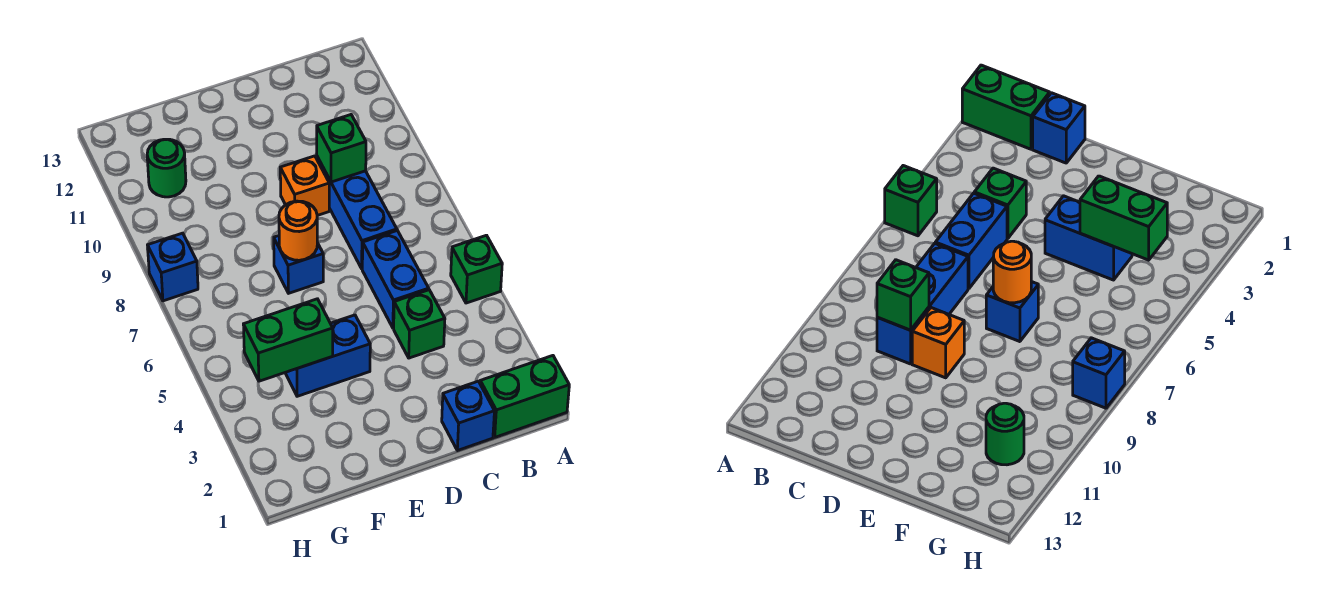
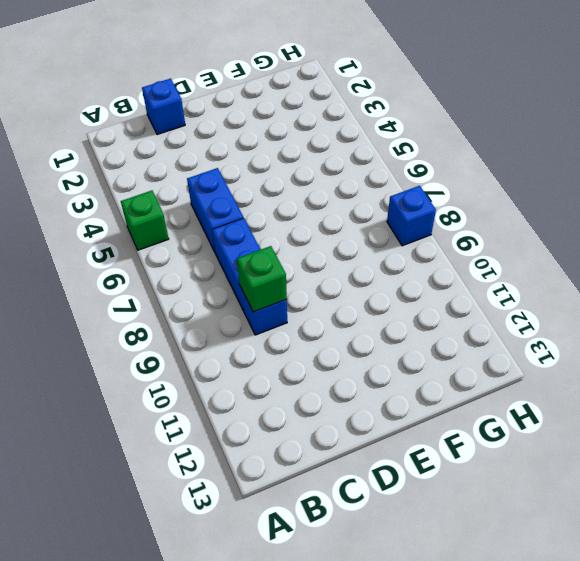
none -> green brick A1:B1 level 1
none -> green brick C4 level 1
none -> orange brick D9 level 1

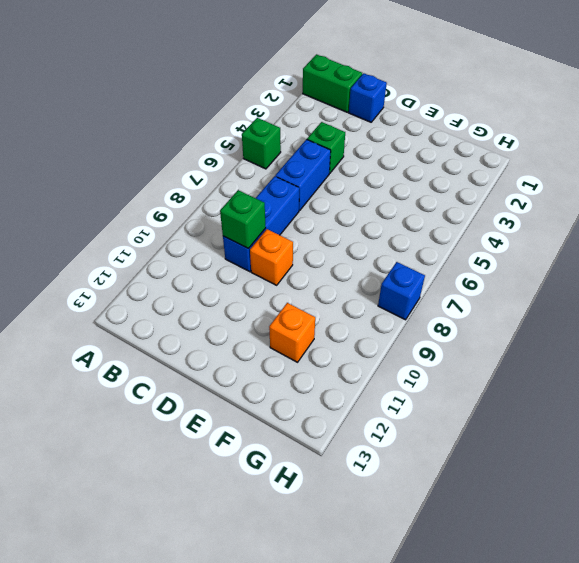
orange brick F11 level 1 -> none
none -> blue brick E4:F4 level 1
none -> blue brick E7 level 1
none -> green round brick G11 level 1

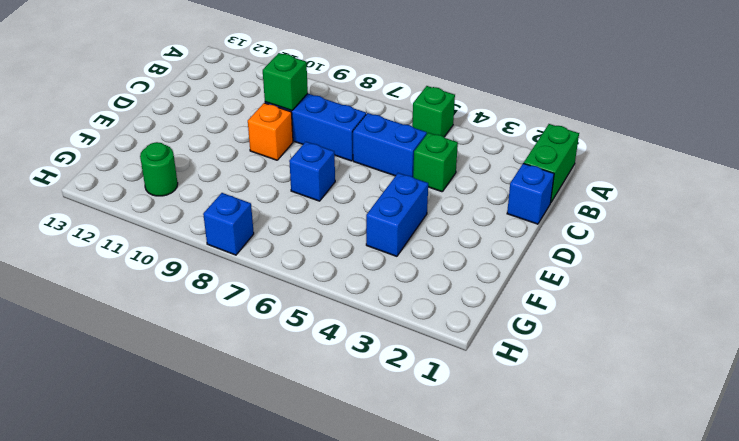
none -> orange round brick E7 level 2
none -> green brick F4:G4 level 2

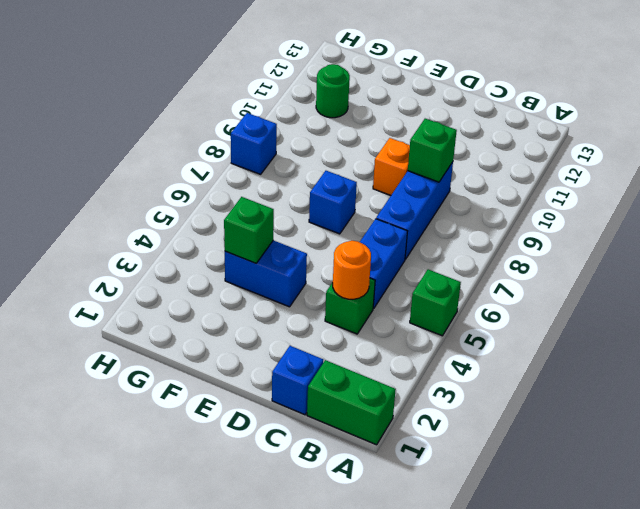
orange round brick C4 level 2 -> orange round brick E7 level 2
green brick F4 level 2 -> green brick F4:G4 level 2

